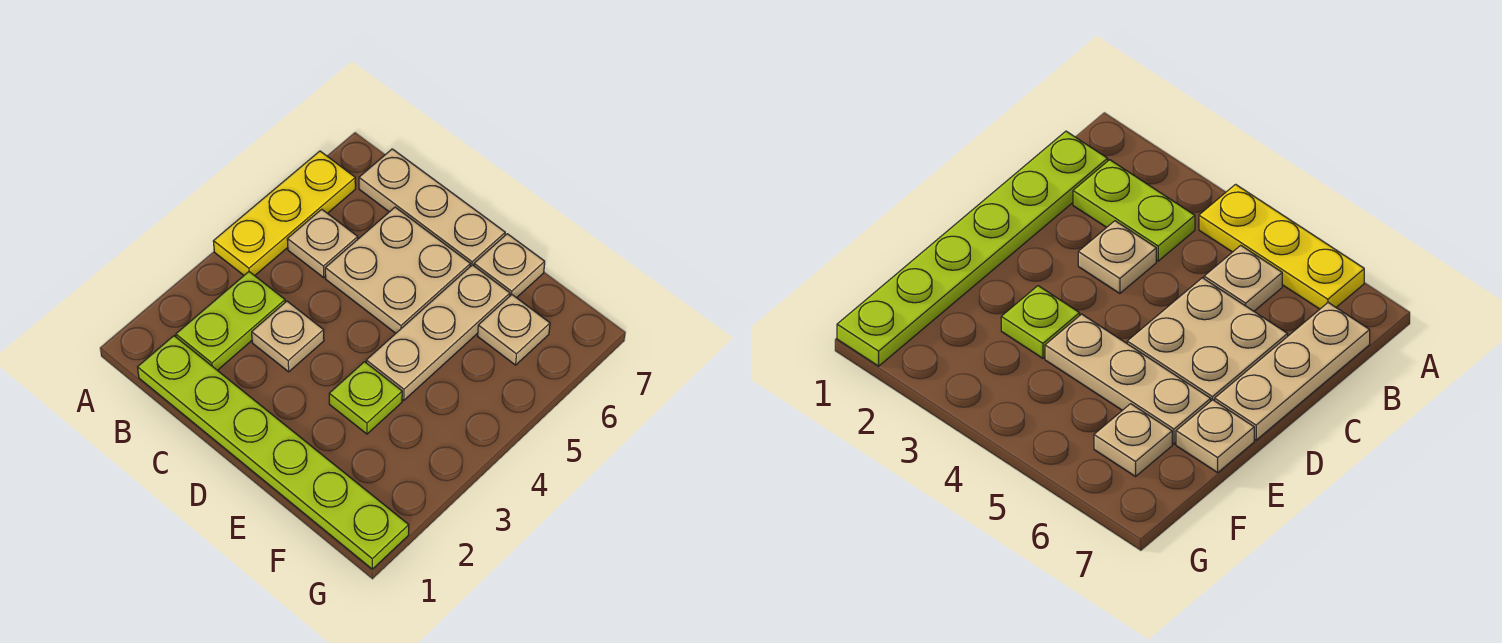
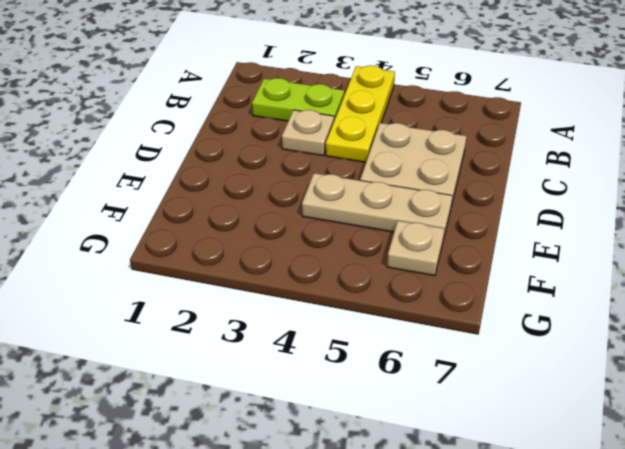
yellow plate A4:C4 level 1 -> yellow plate A4:A6 level 1
none -> lime plate B1:G1 level 1
none -> tan plate B5 level 1

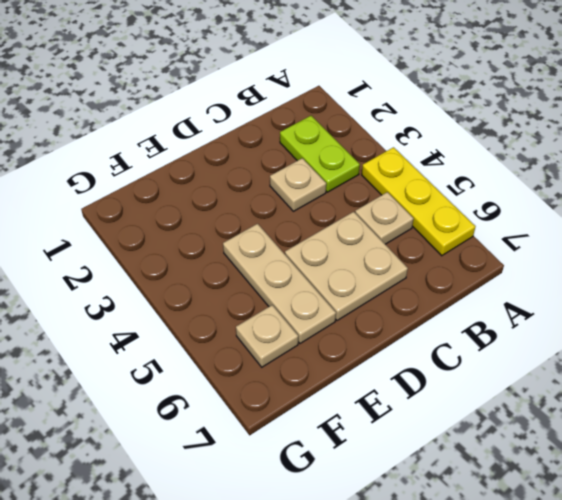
none -> lime plate B1:G1 level 1
none -> tan plate B7:D7 level 1

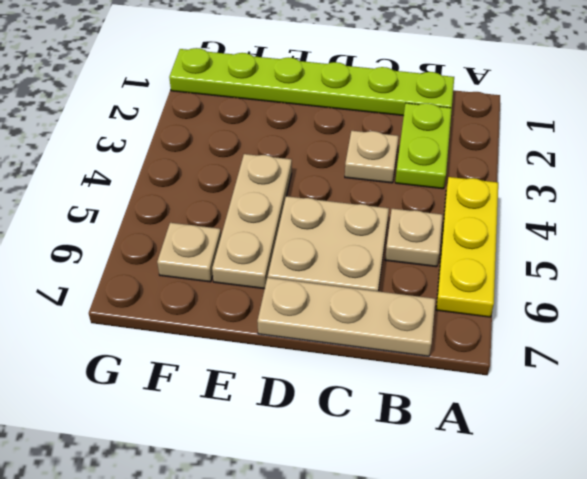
none -> lime plate E3 level 1
none -> tan plate E7 level 1

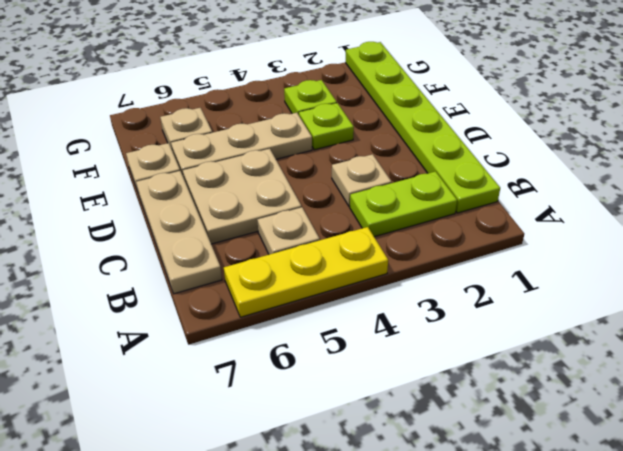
lime plate F3 level 1 -> none

